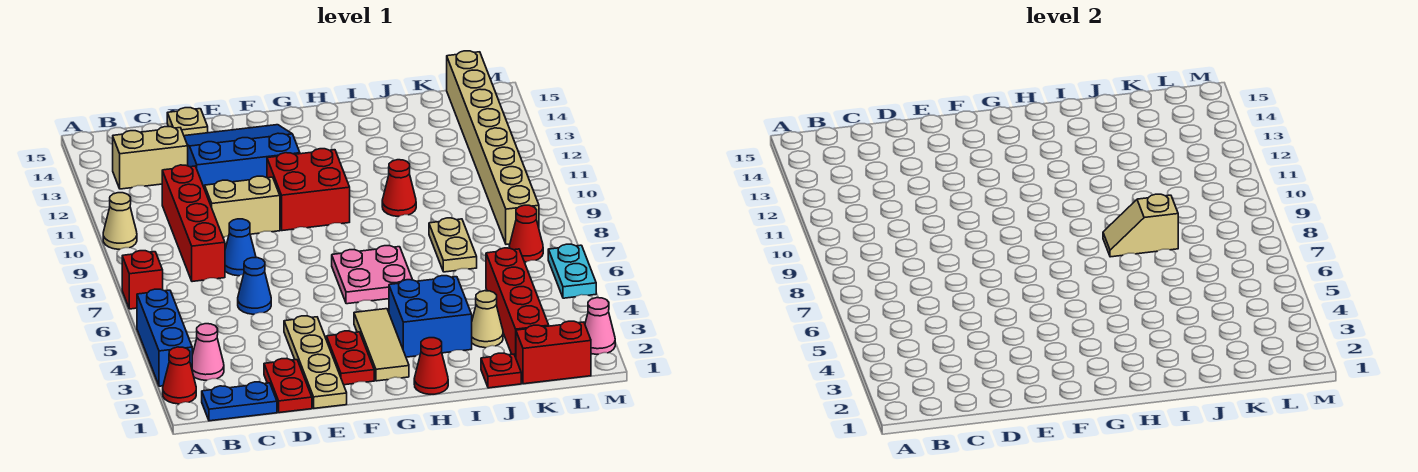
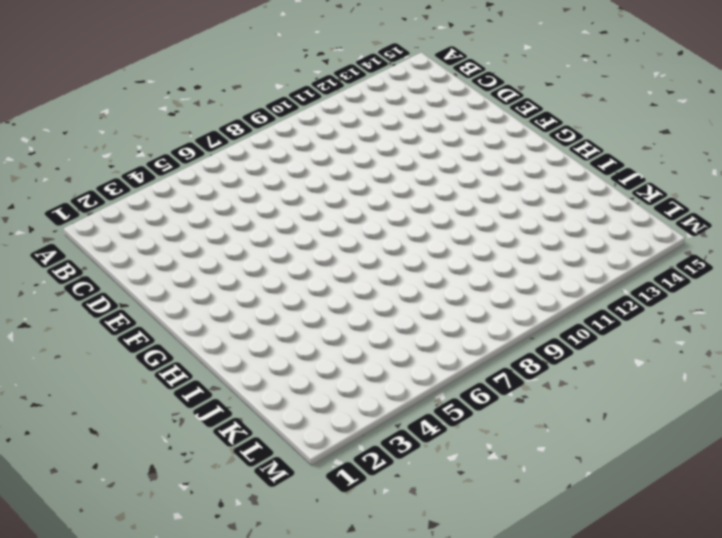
none -> red cone A2 level 1
none -> blue brick A3:A5 level 1
none -> red brick A7 level 1
none -> tan cone A10 level 1

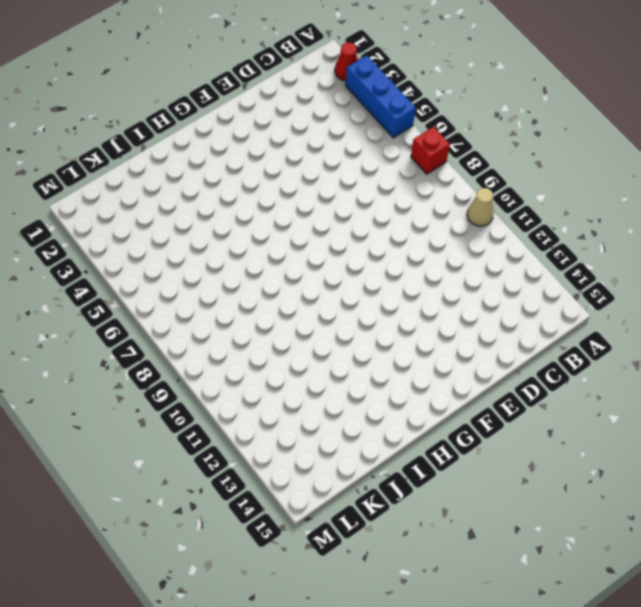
none -> blue plate B1:C1 level 1
none -> pink cone B3 level 1
none -> tan brick B13:C13 level 1
none -> red brick C8:C11 level 1

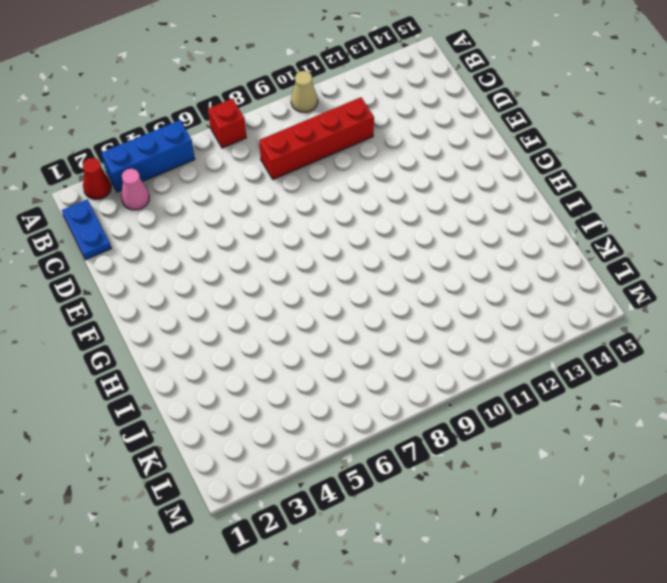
none -> tan brick B13:C13 level 1
none -> red plate D1:D2 level 1
none -> blue cone D6 level 1
none -> blue cone D8 level 1

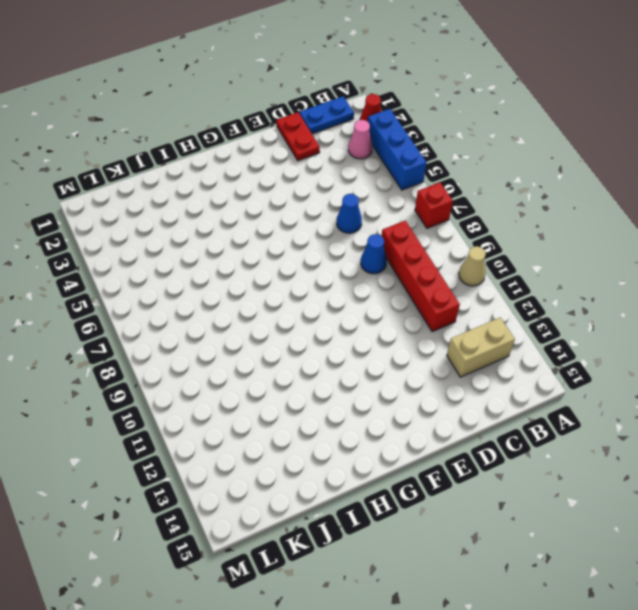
none -> tan brick D10:E10 level 1
none -> blue slope D12:F14 level 1 top 12
none -> tan plate D15 level 1
none -> tan plate E1:E4 level 1

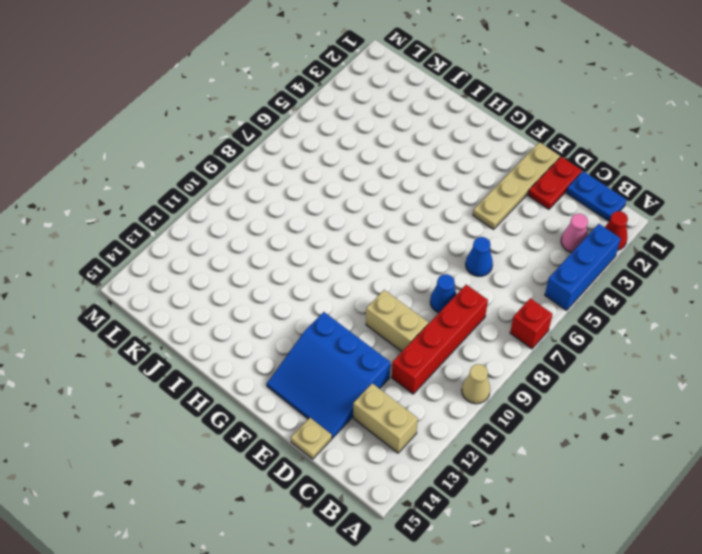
none -> red plate F2:F3 level 1
none -> red brick F10:G11 level 1
none -> tan tile G2:G4 level 1
none -> pink plate G6:H7 level 1

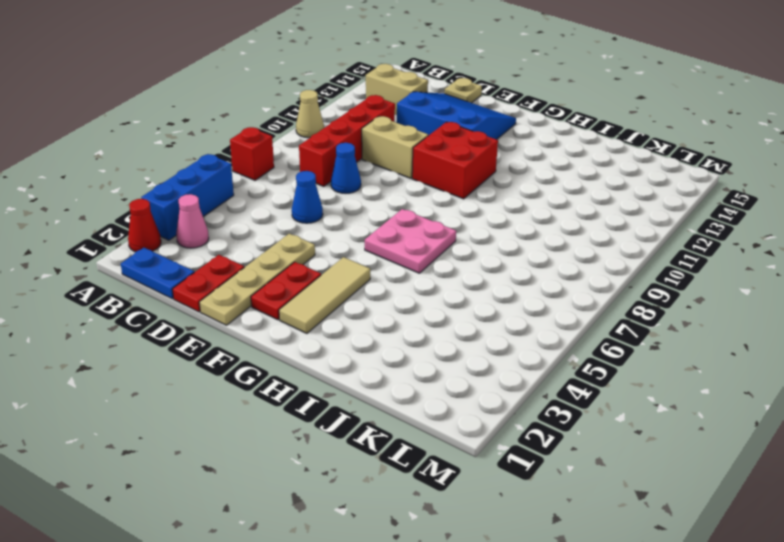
none -> red cone H1 level 1
none -> blue brick H3:I4 level 1
none -> red cone I10 level 1
none -> red plate J1 level 1

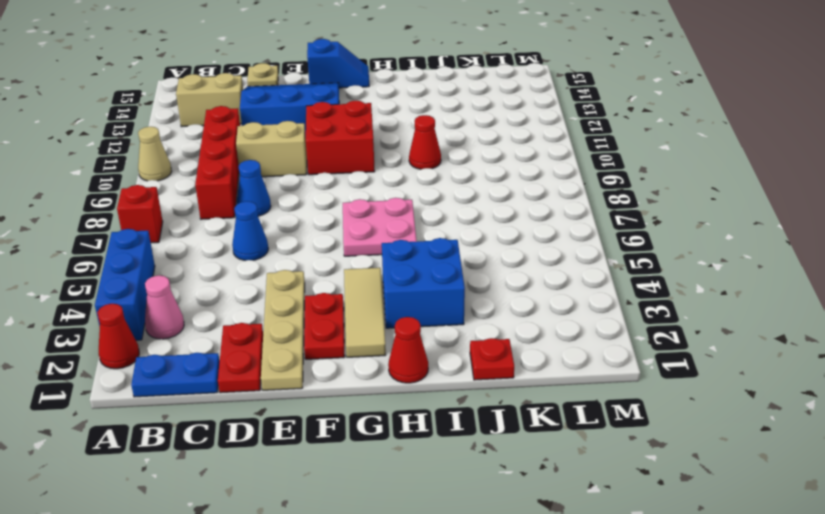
blue slope F15:G15 level 1 top F -> none
none -> tan cone J3 level 1
none -> tan plate J7:J8 level 1
none -> red brick K1:L1 level 1
none -> red brick K2:K5 level 1

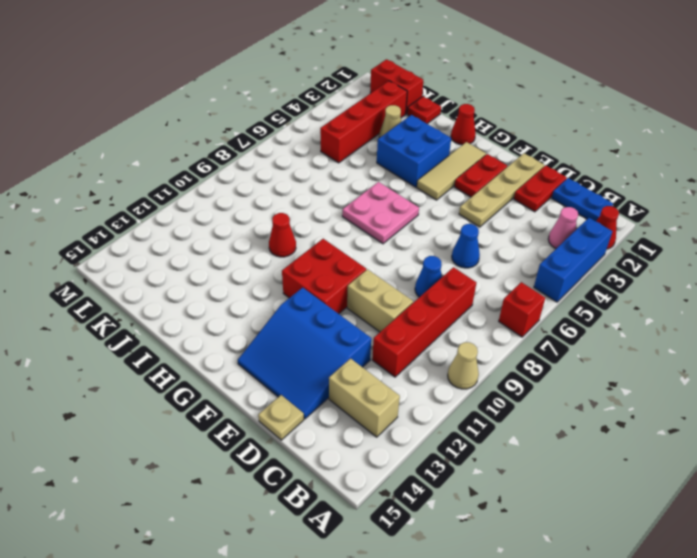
none -> tan plate J7:J8 level 1
none -> red cone L7 level 1
none -> tan brick L8:L15 level 1
none -> pink cone M2 level 1

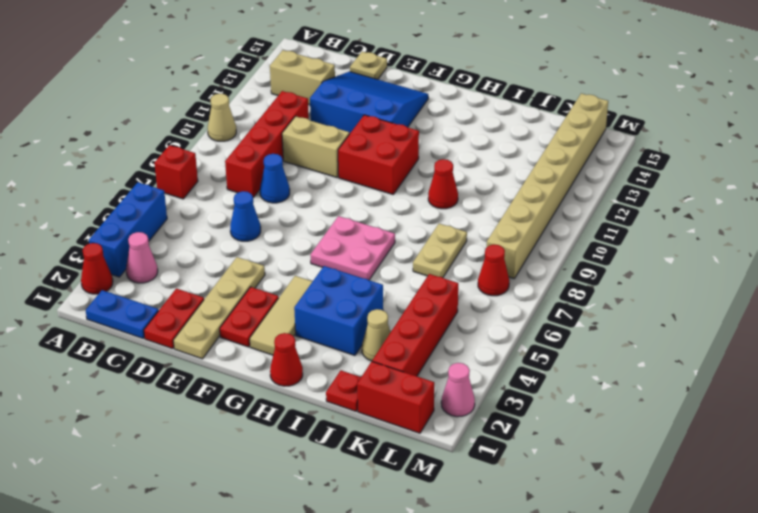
none -> cyan plate M5:M6 level 1
none -> tan slope I8:J8 level 2 top J

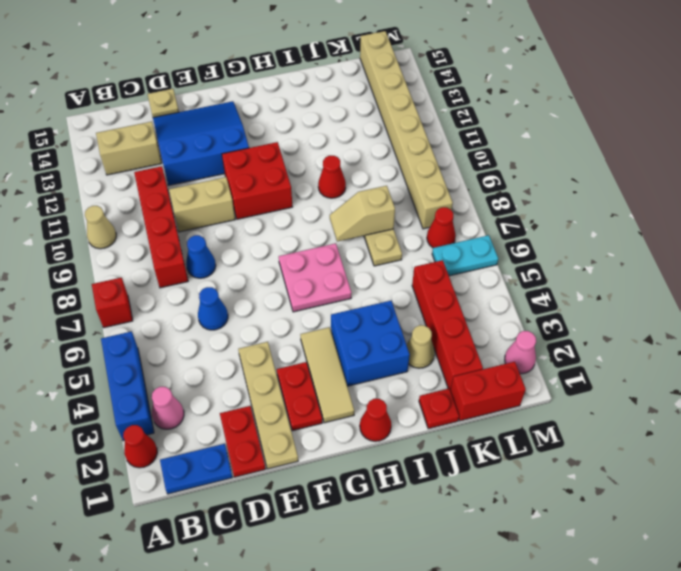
cyan plate L6:M6 level 1 -> cyan plate M5:M6 level 1

